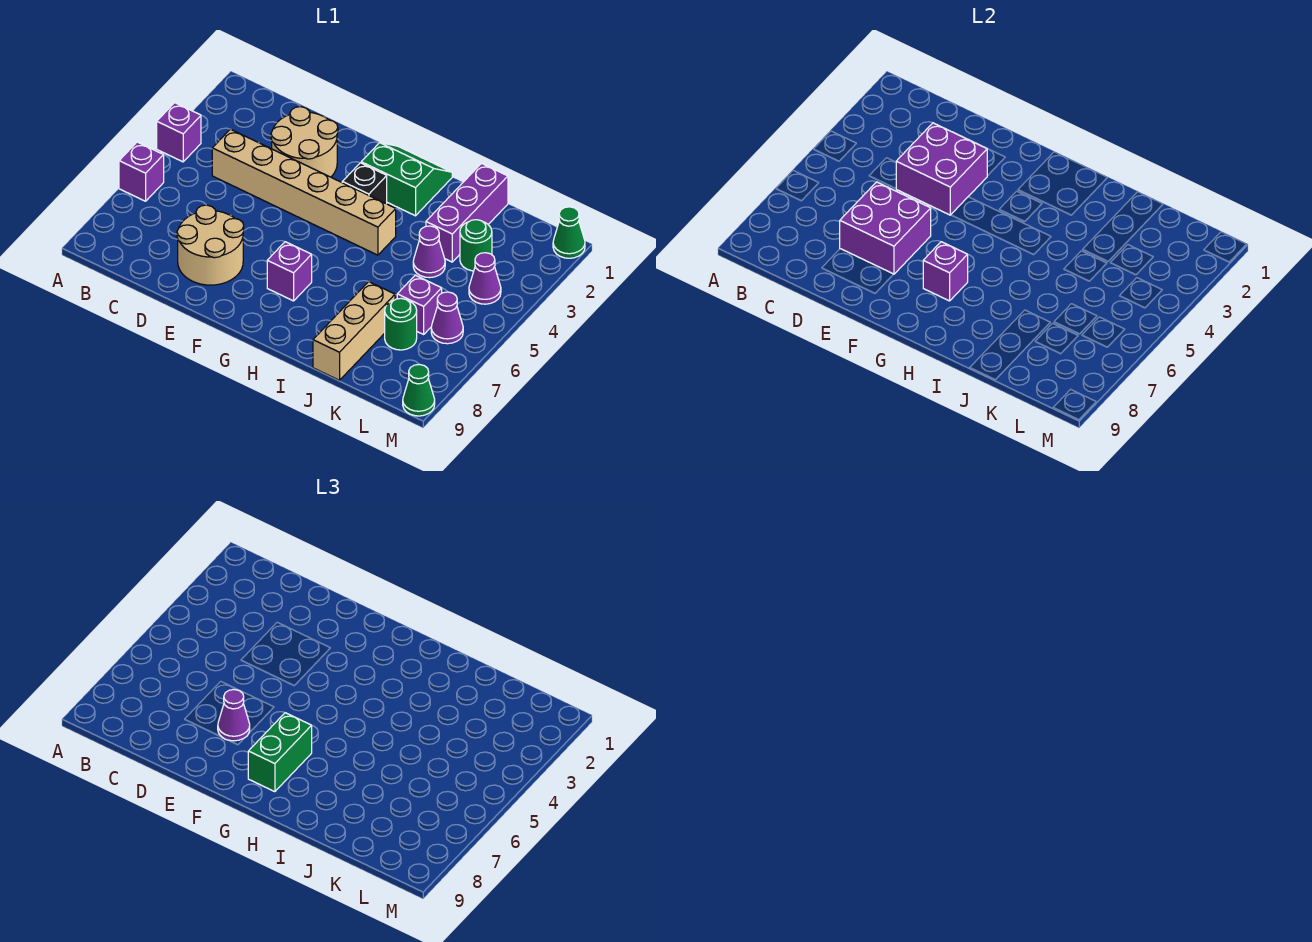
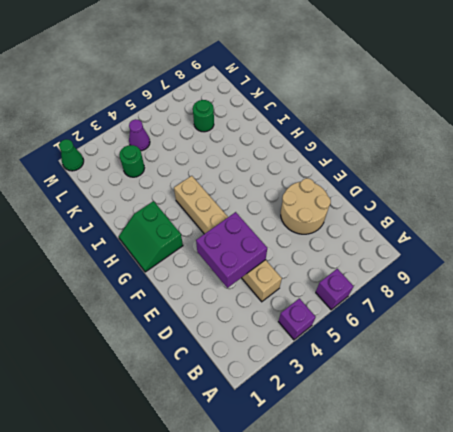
none -> tan round brick D2:E3 level 1
none -> black brick G3 level 1
none -> purple brick G7 level 1

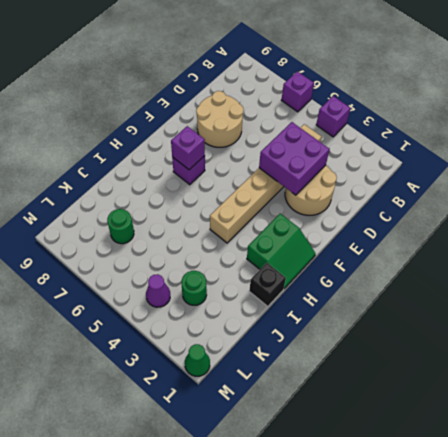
black brick I1 level 1 -> black brick G3 level 1
none -> purple brick J1:J3 level 1
none -> purple cone J4 level 1
none -> tan brick J7:J9 level 1

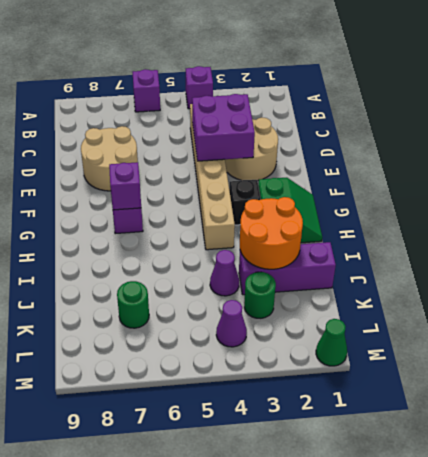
orange round brick I2:J3 level 2 -> none
none -> tan brick J7:J9 level 1
none -> purple brick K6 level 1
none -> purple cone L6 level 1

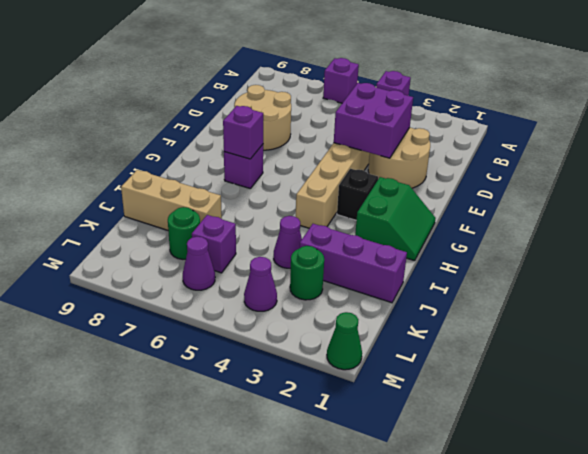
none -> green cone M9 level 1
none -> purple brick D6:E7 level 2
none -> purple cone E7 level 3

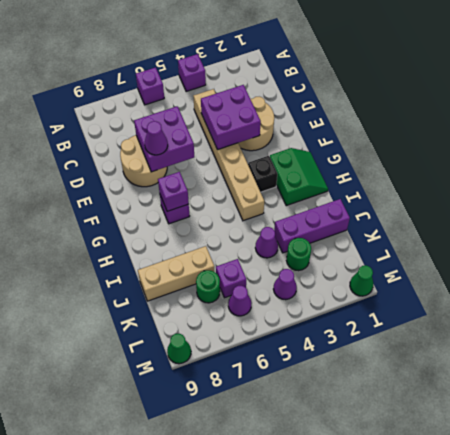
none -> green brick G7:G8 level 3

